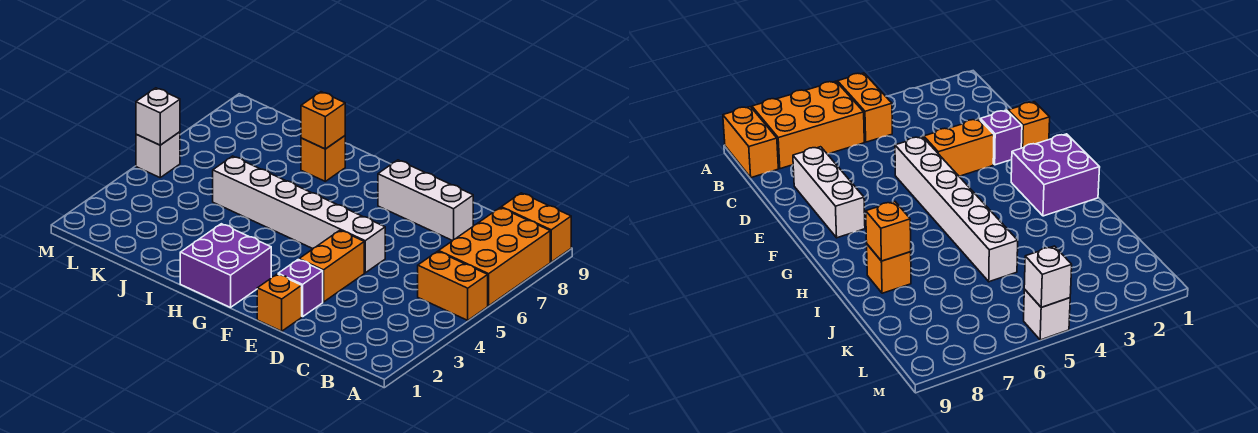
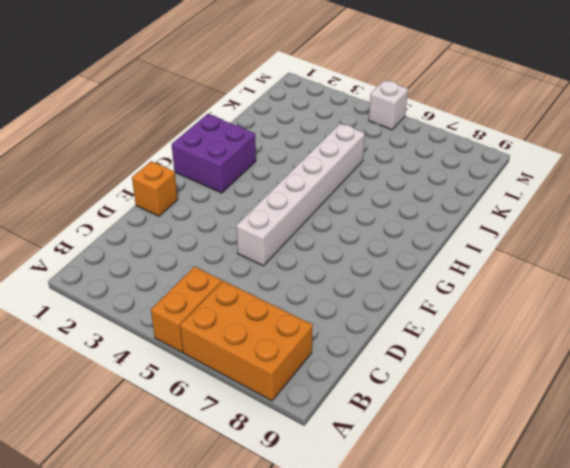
none -> orange brick A9:B9 level 1
none -> white brick D8:F8 level 1
none -> purple brick E2 level 1

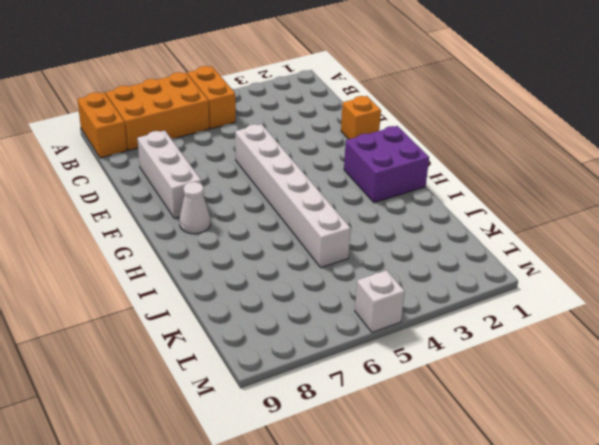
white cone G8 level 1 -> none
none -> purple brick E2 level 1
none -> orange brick E3:E4 level 1
none -> orange brick I8 level 1

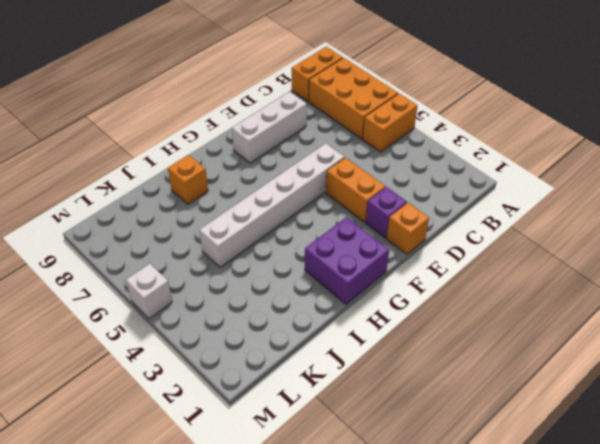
none -> orange brick I8 level 2
none -> white brick M5 level 2

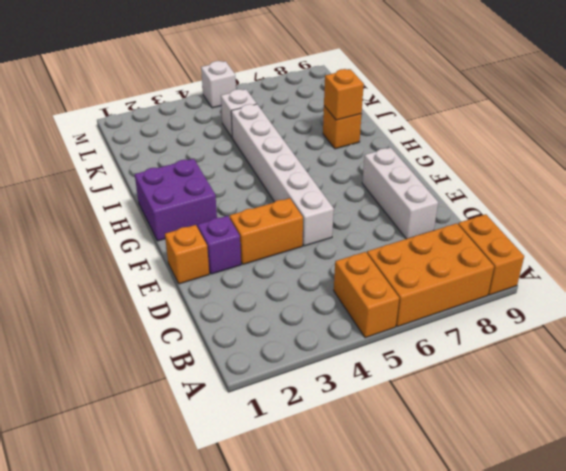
white brick K5 level 1 -> white brick M5 level 2

